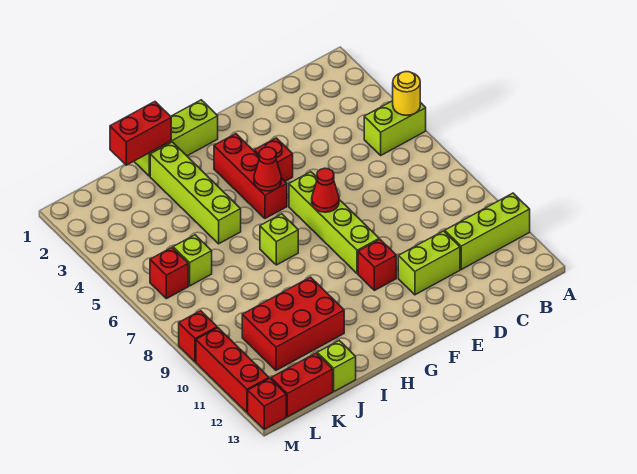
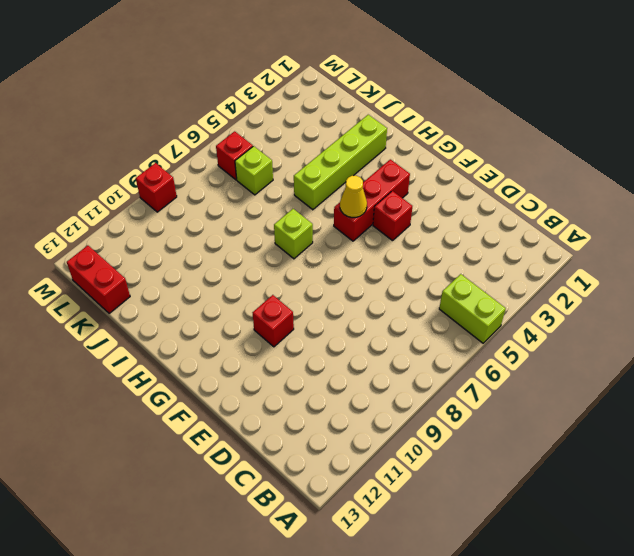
yellow cone G5 level 2 -> red cone G5 level 2
none -> lime brick A11:C11 level 1
none -> lime brick D11:E11 level 1
none -> lime brick F6:F9 level 1

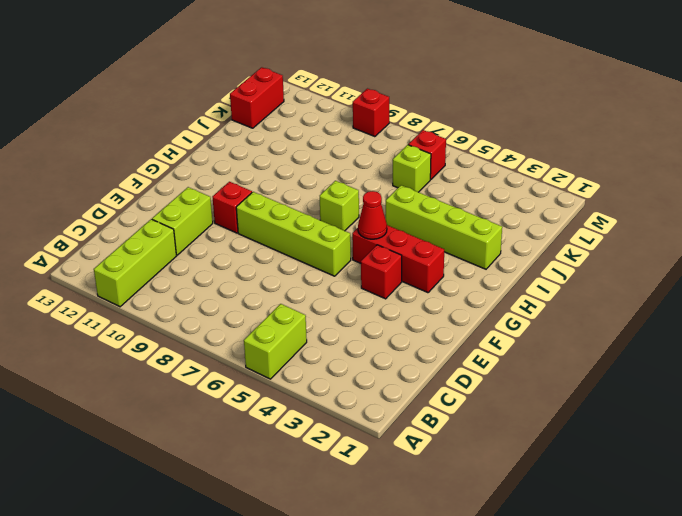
none -> lime brick G1:I1 level 1
none -> red brick I10:K11 level 1
none -> lime brick J13 level 1

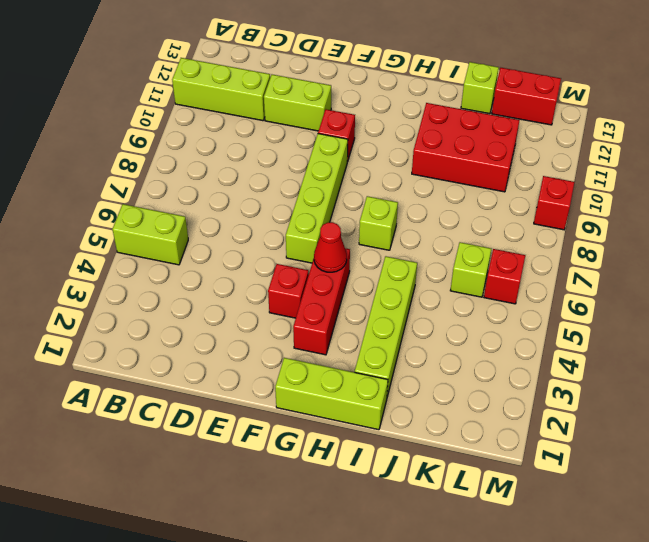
none -> red brick M10:M12 level 1
none -> red brick M13 level 1
none -> yellow round brick A5 level 2

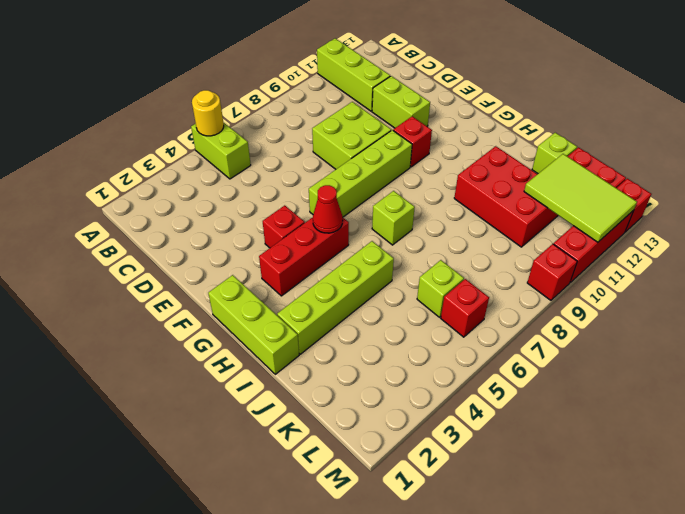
lime brick D8:E9 level 1 -> none
lime tile K11:M12 level 2 -> none
none -> red cone F7 level 2
none -> red brick I1:J1 level 2

